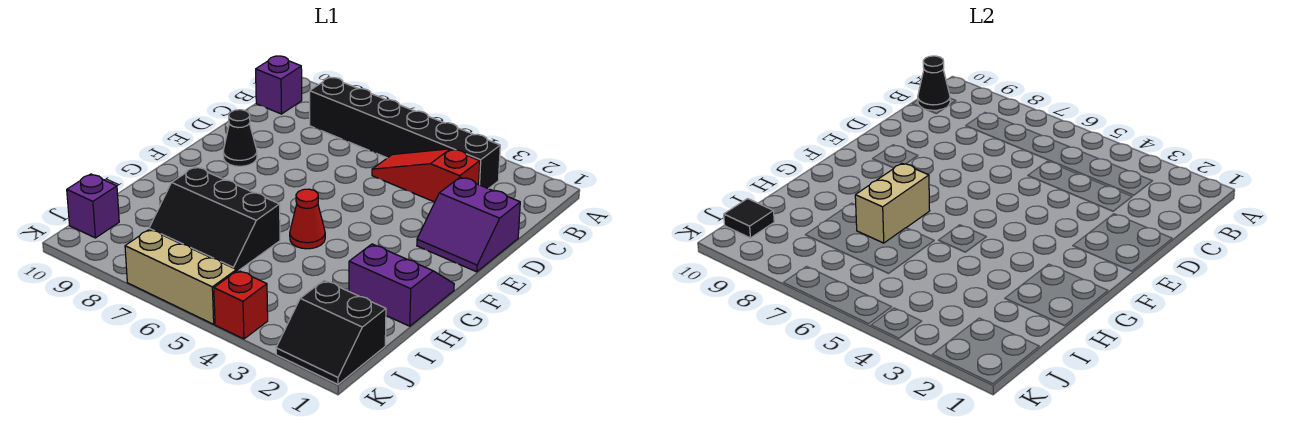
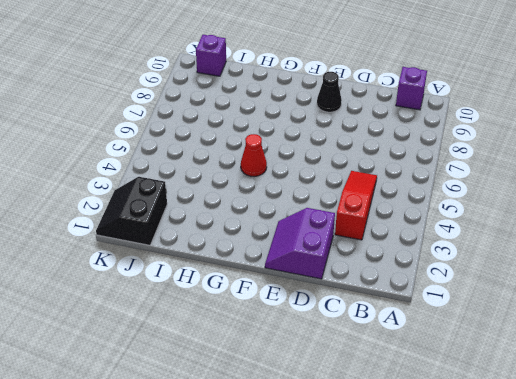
none -> black brick B3:B8 level 1
none -> purple slope G1:H2 level 1 top H
none -> black slope H6:I8 level 1 top H

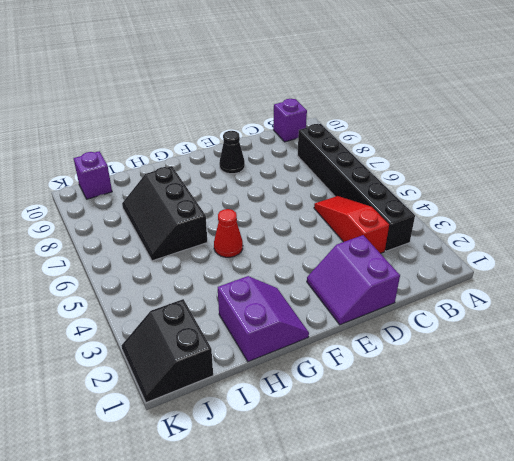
none -> red brick K4 level 1
none -> tan brick K5:K7 level 1
none -> black cone B10 level 2

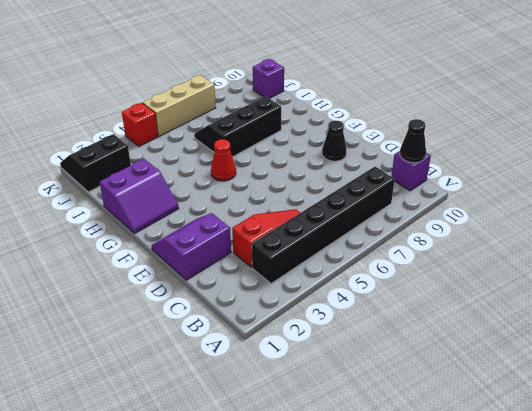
none -> tan brick G7:H7 level 2
none -> black tile J10 level 2

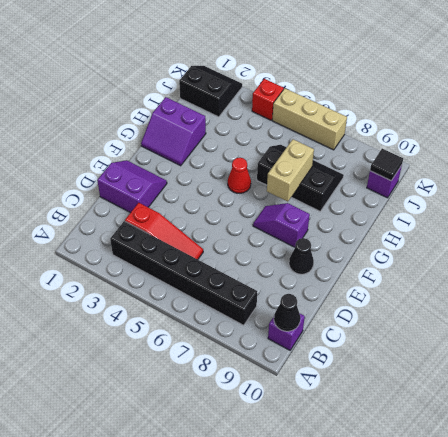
purple slope F7:F8 level 1 top 8 -> none

